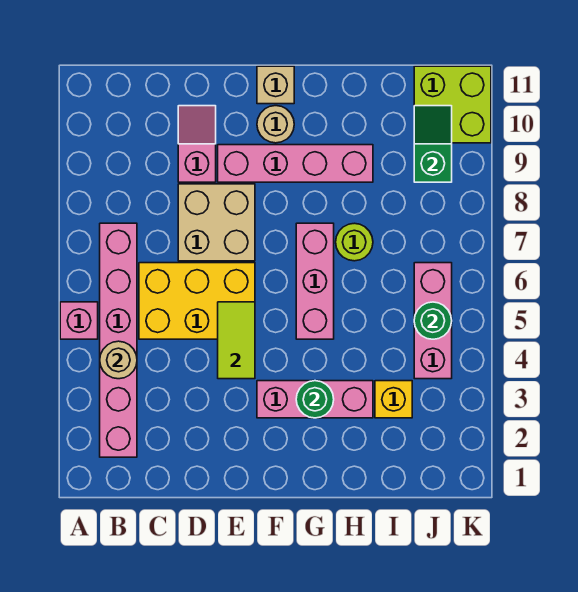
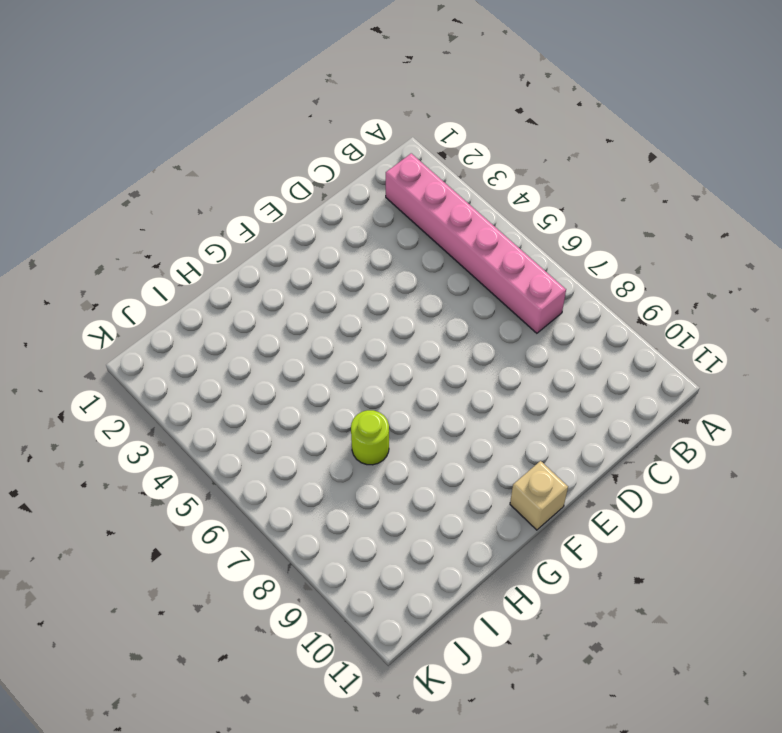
none -> pink brick A5 level 1
none -> yellow brick C5:E6 level 1
none -> tan brick D7:E8 level 1

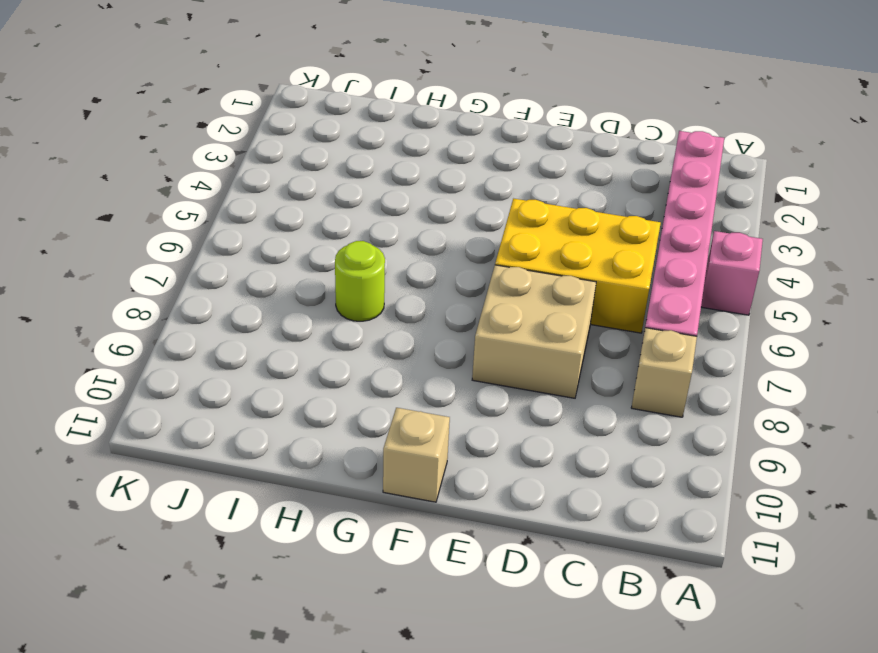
tan brick B8 level 1 -> none
none -> pink slope D9:D10 level 1 top 9
none -> pink brick E9:H9 level 1
none -> pink brick F3:H3 level 1

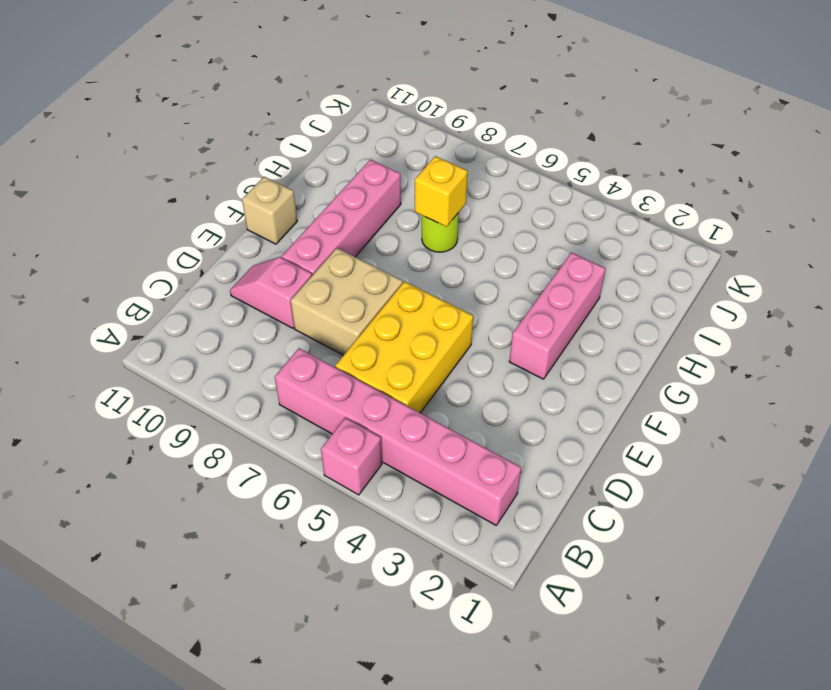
yellow brick H7 level 2 -> yellow brick I3 level 1
none -> tan round brick F10 level 1
none -> pink brick G5:G7 level 1
none -> pink brick J4:J6 level 1

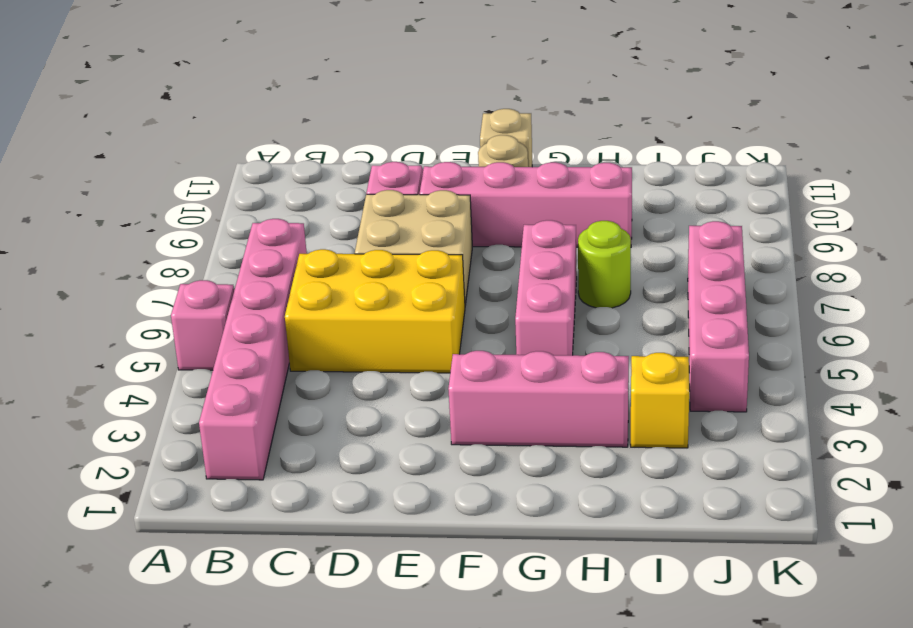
pink brick J4:J7 level 1 -> pink brick J4:J6 level 1
none -> lime brick J10:K11 level 1
none -> tan round brick B4 level 2
none -> lime tile E4:E5 level 2

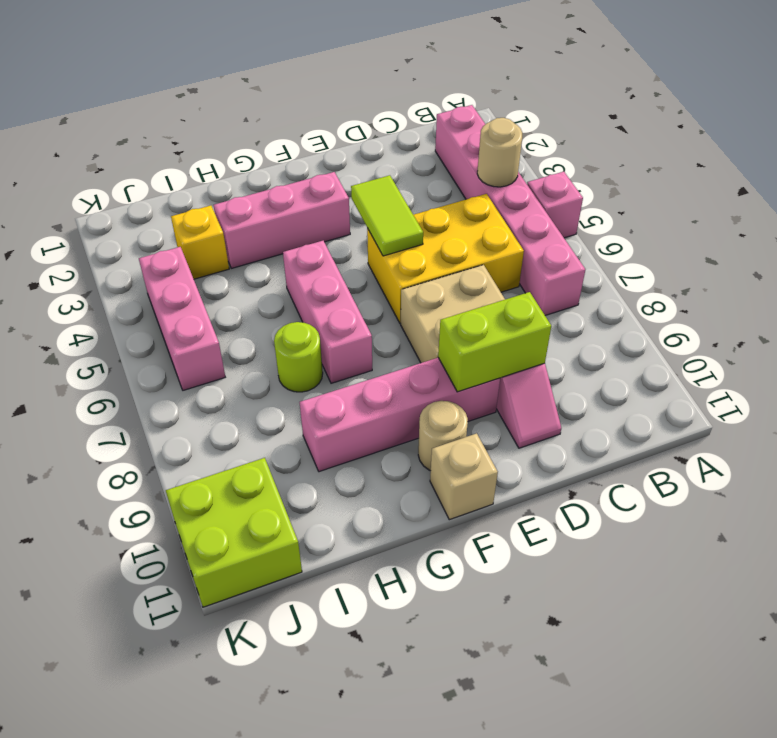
lime brick D9:E9 level 2 -> none
none -> green round brick G3 level 2
none -> green round brick J5 level 2
none -> green slope J9:J10 level 2 top 9

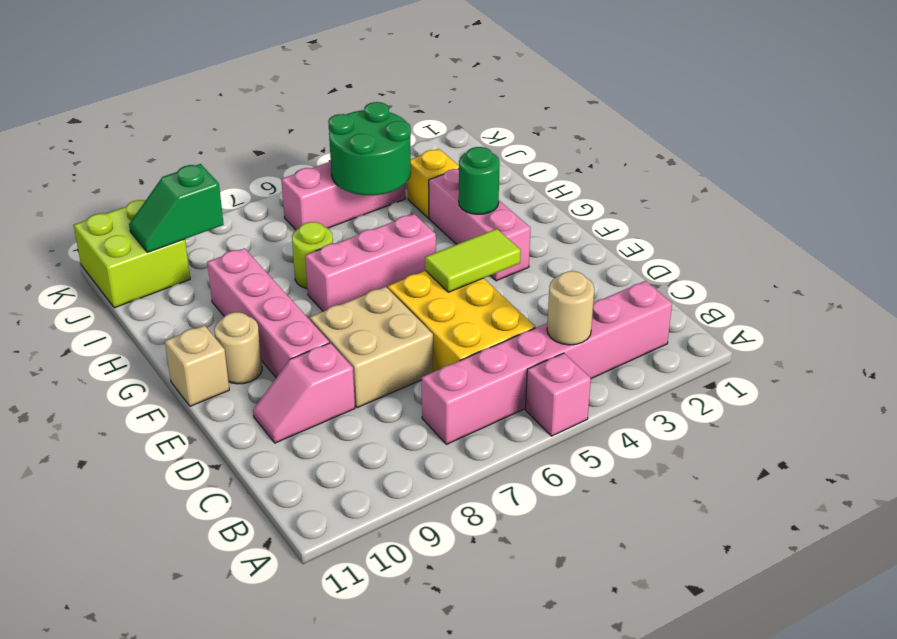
green round brick I4:J5 level 2 -> green round brick J5 level 2

